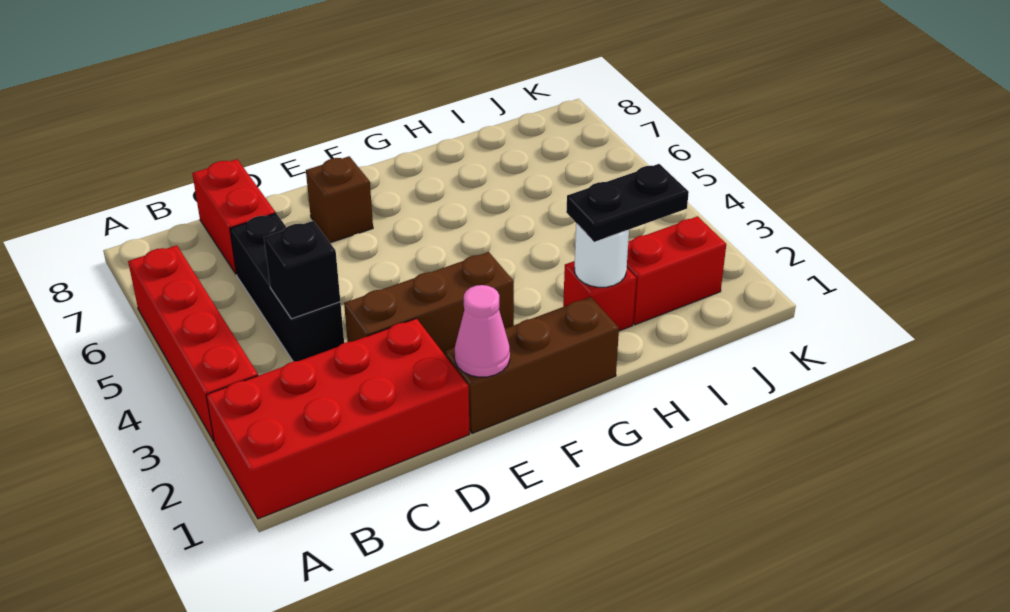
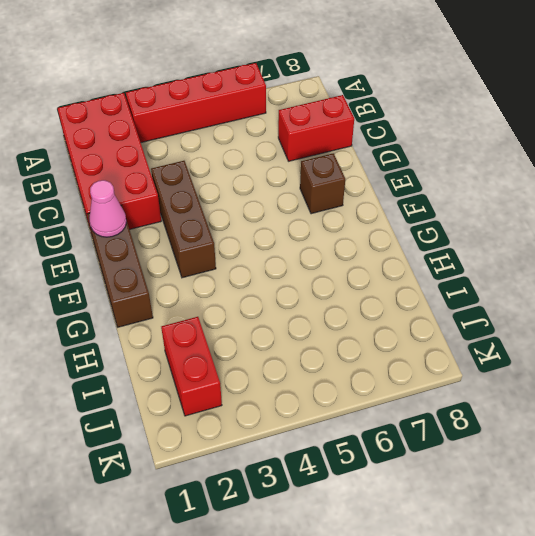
none -> black brick C4:C6 level 1
none -> red brick H2 level 1
none -> black brick C4 level 2

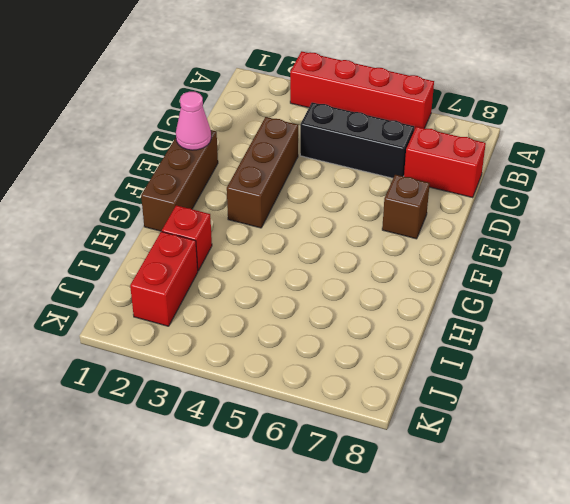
none -> red brick A1:D2 level 1
none -> black brick C4 level 2
none -> white round brick H2 level 2

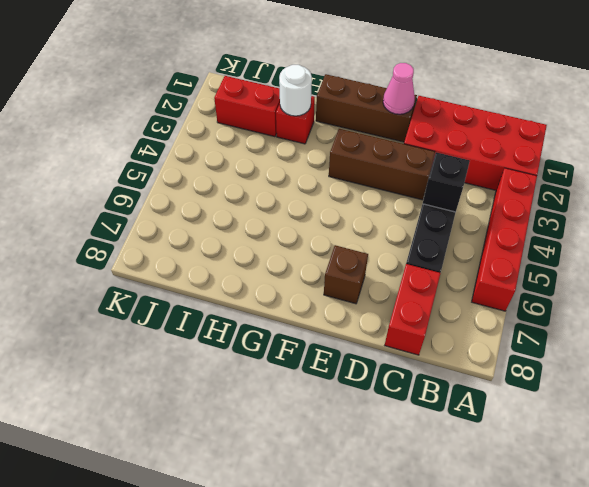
none -> black plate H2:I2 level 3

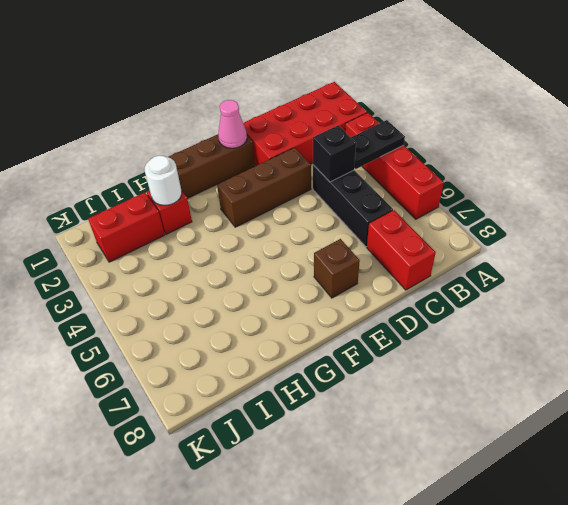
black plate A4:B4 level 2 -> black plate H2:I2 level 3

